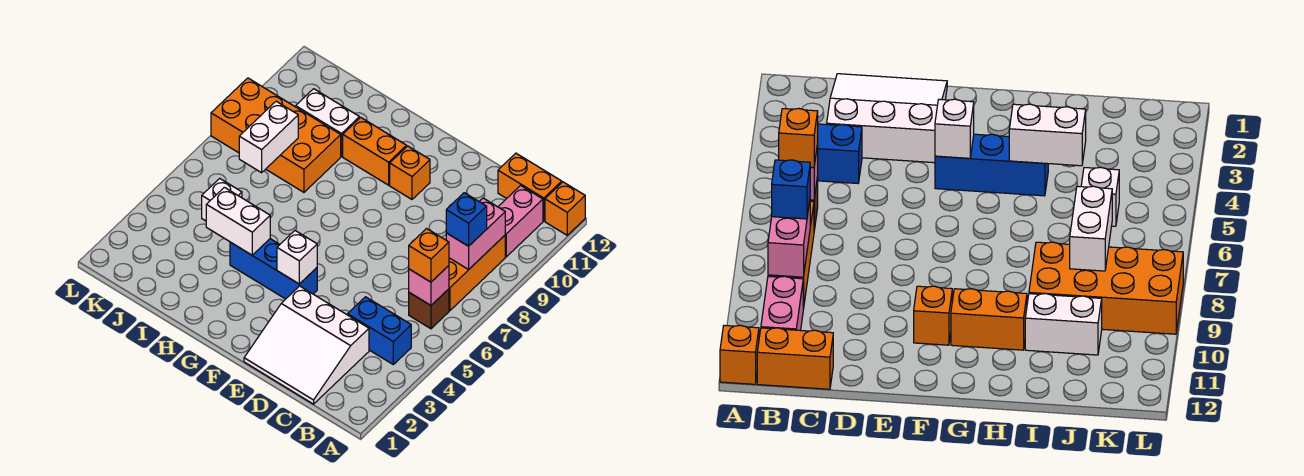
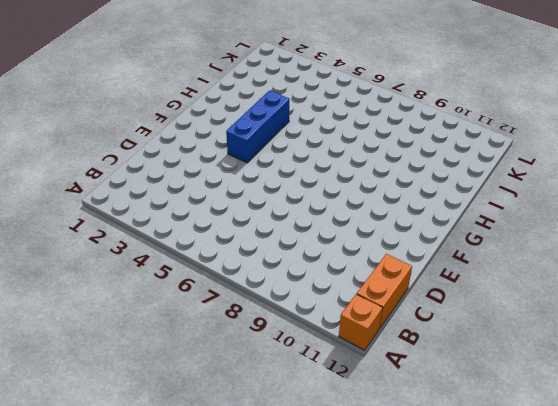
none -> blue brick B4:C4 level 1
none -> brown brick B6 level 1
none -> orange brick B7:B9 level 1

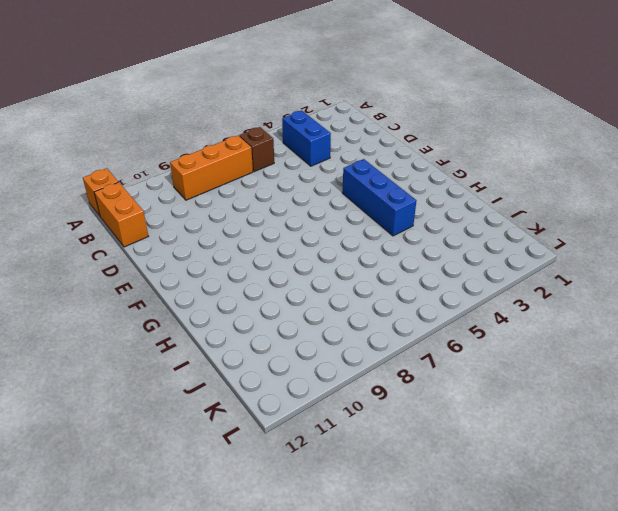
none -> pink brick B10:B11 level 1
none -> white slope C1:E3 level 1 top 3
none -> orange brick F10 level 1

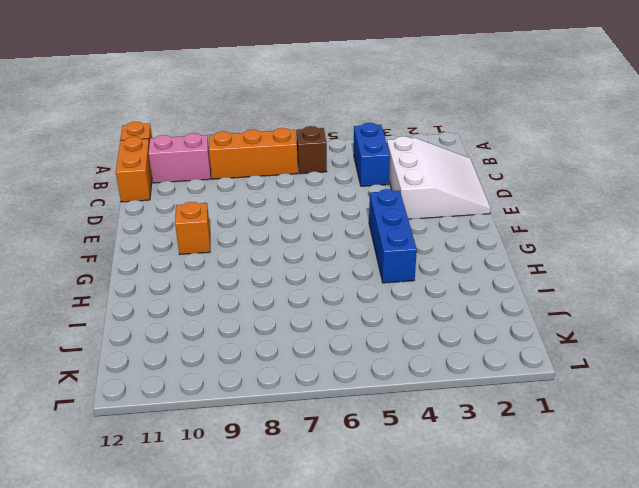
none -> orange brick G10:H10 level 1
none -> orange brick I8:L9 level 1
none -> white brick I10:J10 level 1

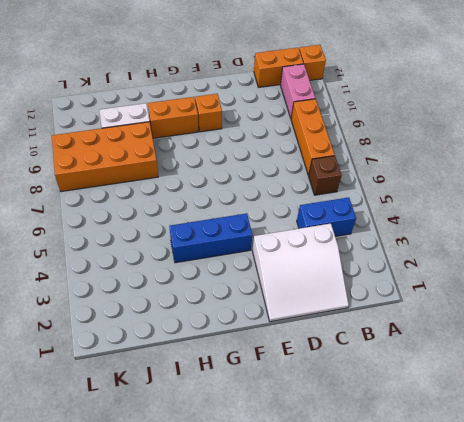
none -> white brick J5 level 1
none -> pink brick B6 level 2
none -> pink brick B8:B9 level 2

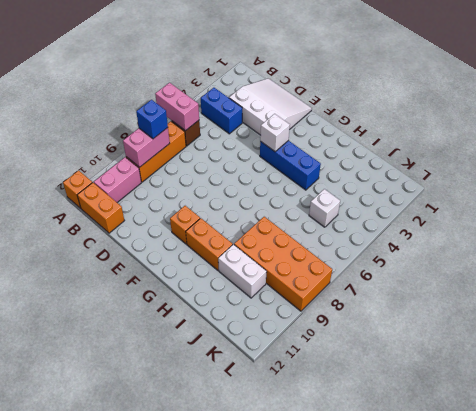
pink brick A6:B6 level 2 -> pink brick B6 level 2
none -> white brick H4:I4 level 2
none -> white brick J7:J8 level 2
none -> orange brick B6 level 3

